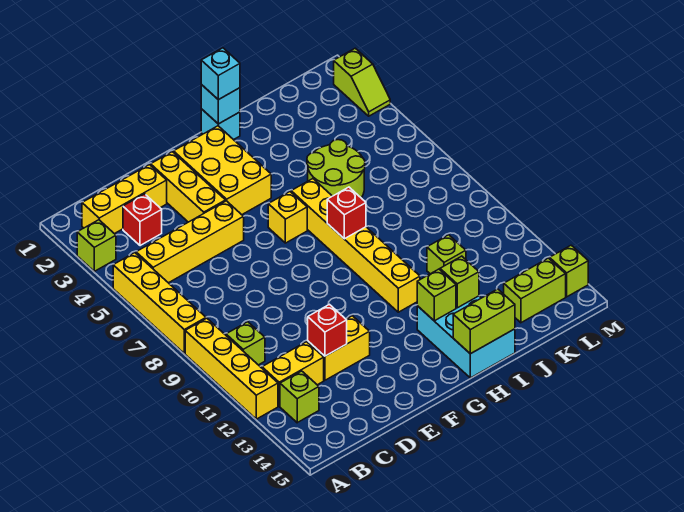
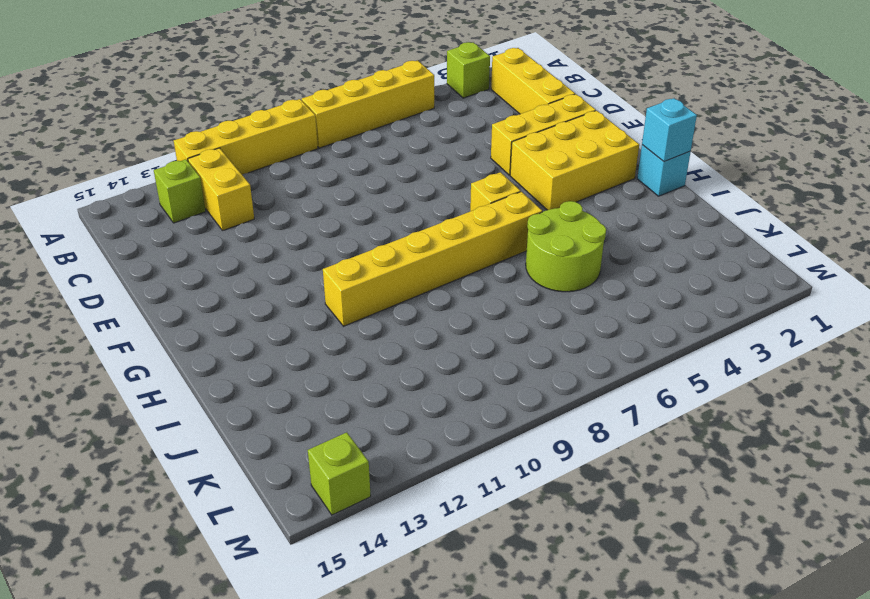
none -> yellow brick B5:E5 level 1
none -> lime brick B10 level 1
none -> red brick C3 level 1

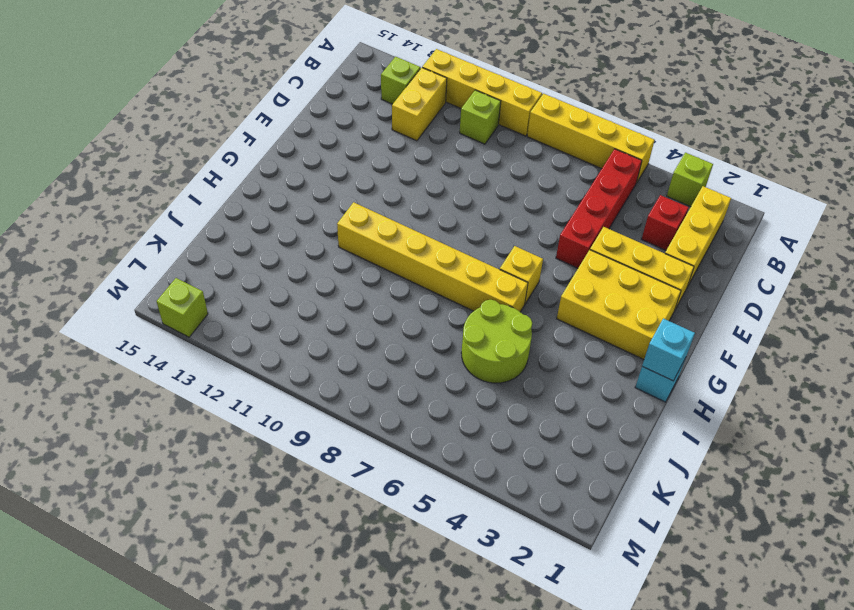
red brick B5:E5 level 1 -> yellow brick B5:E5 level 1
none -> yellow brick D12:E12 level 1
none -> cyan brick H13:I15 level 1
none -> lime brick J11 level 1

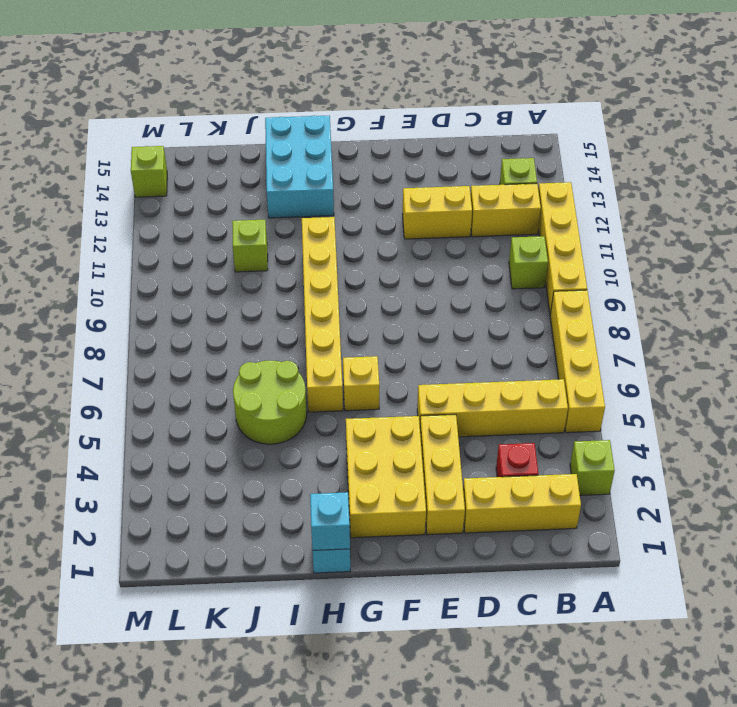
none -> lime brick K14:L14 level 1
none -> lime slope M2:M3 level 1 top 2
none -> red brick D12 level 2

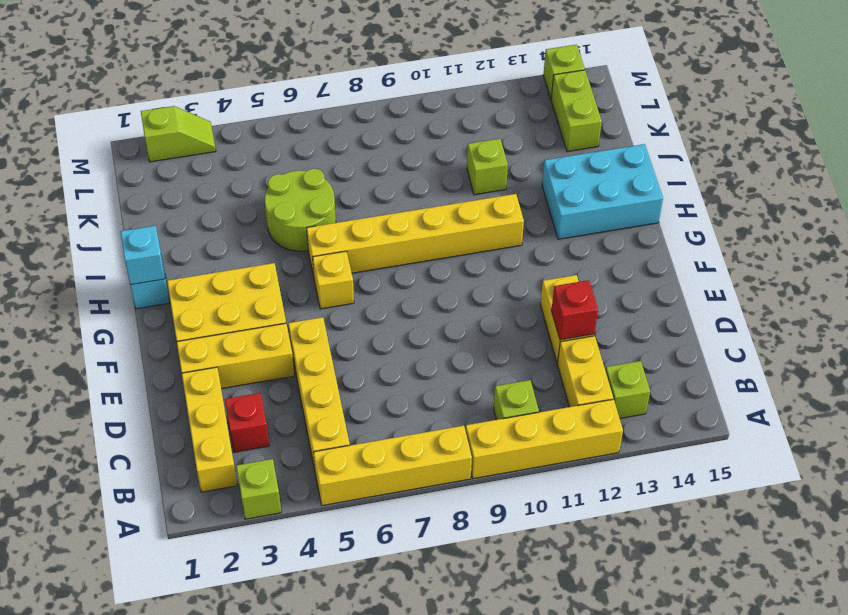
none -> red brick H8 level 2
none -> lime brick H13 level 2
none -> lime brick H15:I15 level 2

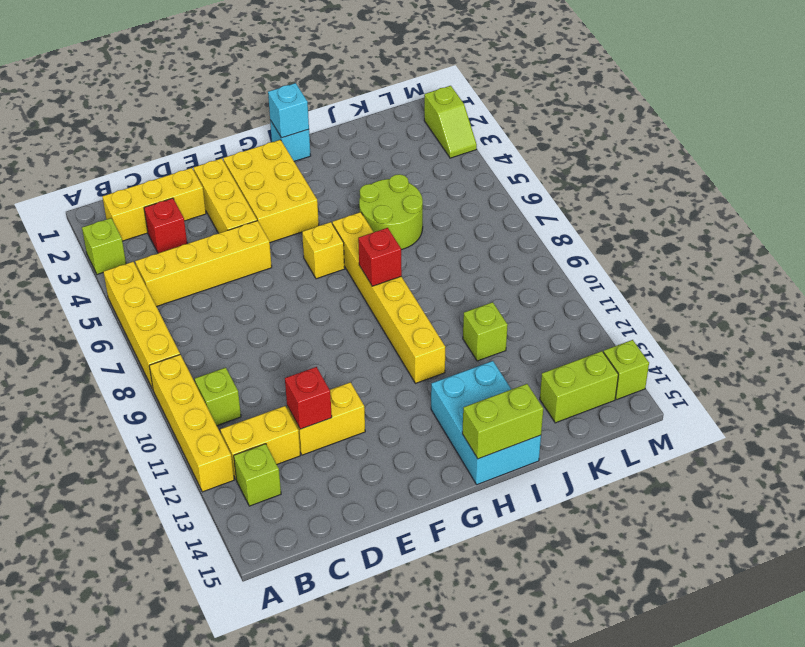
none -> lime brick H13 level 2
none -> lime brick I13 level 2
none -> cyan brick H1 level 3

